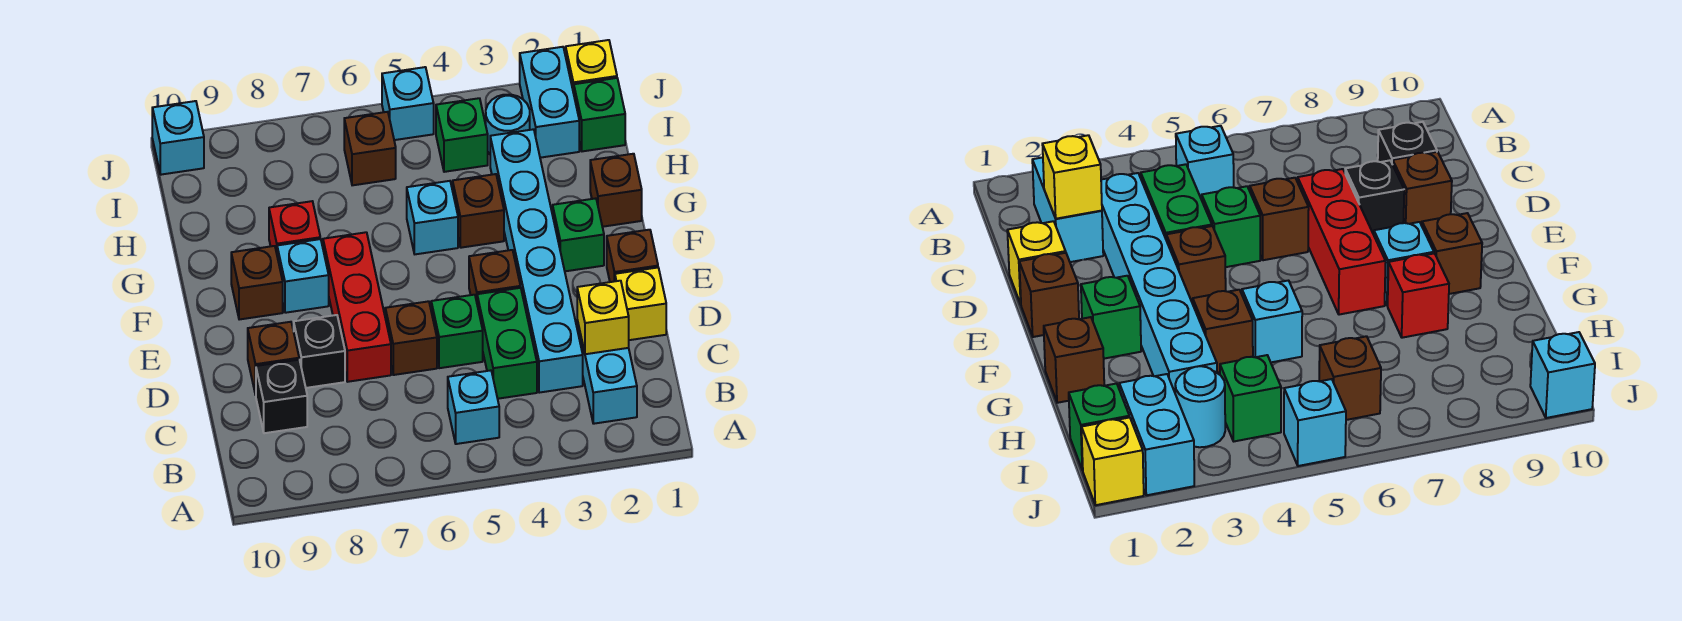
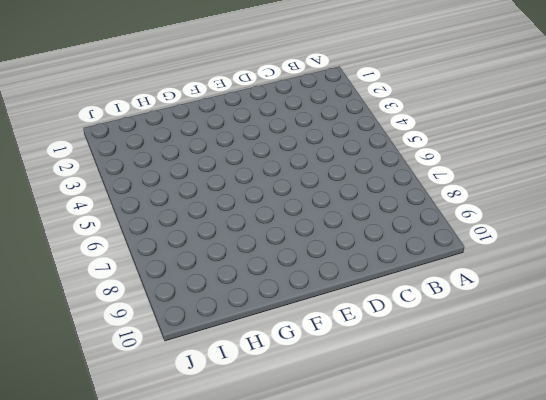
none -> cyan brick B2:C2 level 1
none -> cyan brick B5 level 1
none -> cyan brick C3:H3 level 1

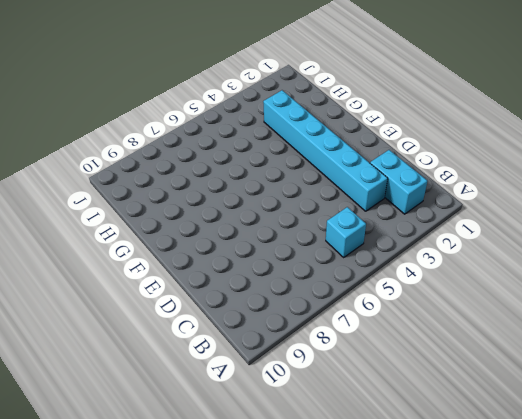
none -> green brick C4:D4 level 1
none -> black brick C9 level 1
none -> yellow brick D1 level 1

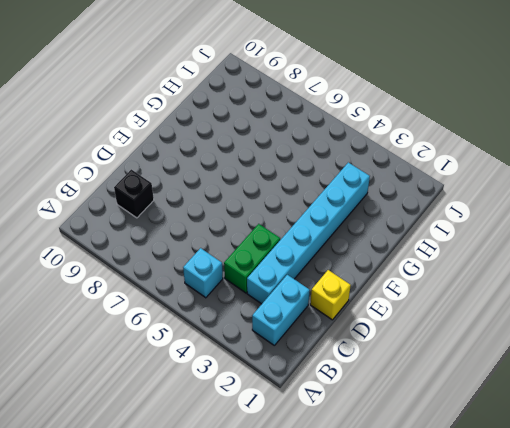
none -> green brick D5 level 1
none -> brown brick D6 level 1
none -> red brick D7:F7 level 1

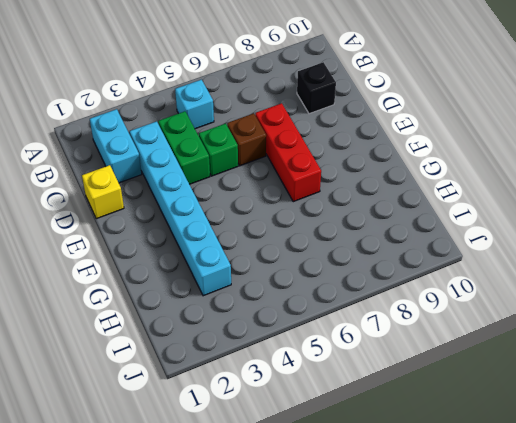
none -> black brick D8 level 1
none -> brown brick D9 level 1
none -> brown brick E1 level 1

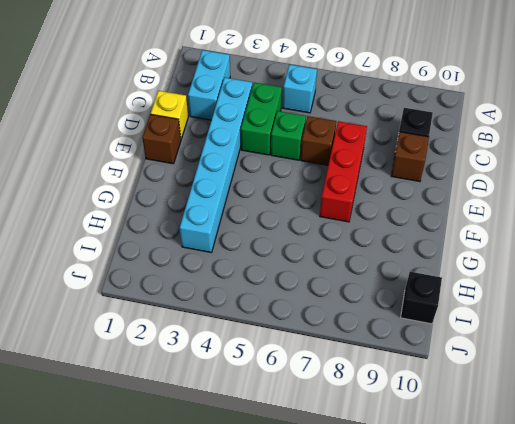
black brick I10 level 1 -> black brick D8 level 1
none -> brown brick E4 level 1
none -> green brick F2 level 1
none -> cyan brick F8 level 1

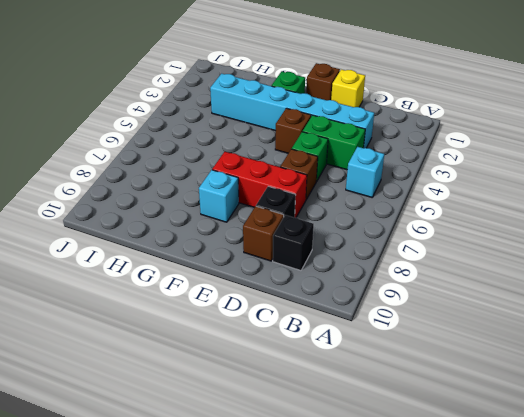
none -> cyan brick B2:C2 level 1
none -> brown brick F9 level 1
none -> brown brick G1 level 1

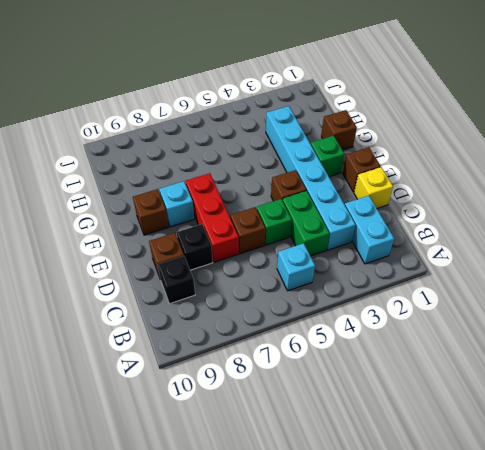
none -> brown brick G4 level 1
none -> cyan brick G5 level 1
none -> red brick G8 level 1

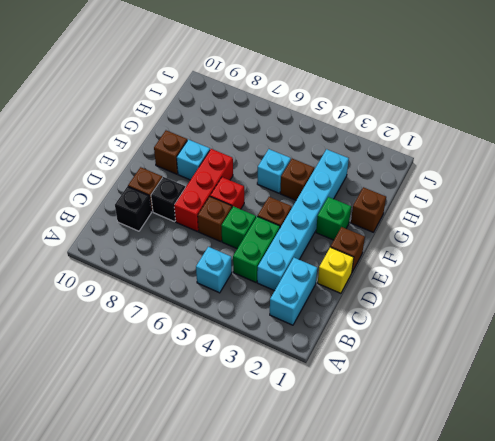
red brick E6 level 1 -> red brick G8 level 1
none -> green brick I1 level 1
none -> cyan brick I2:J2 level 1
none -> cyan round brick I3 level 1

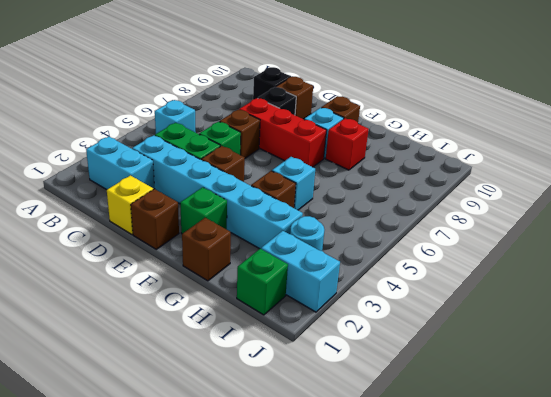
none -> green brick I4 level 1
none -> brown brick I6 level 1
none -> yellow brick J1 level 1

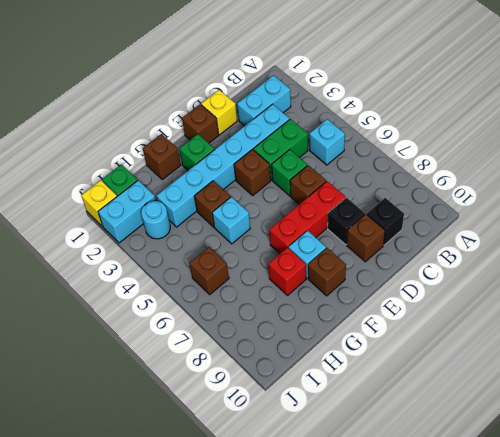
none -> green brick I4 level 1
none -> cyan brick J5 level 1
none -> cyan brick J10 level 1

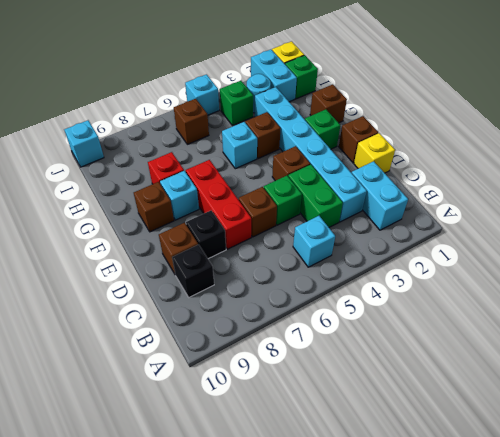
none -> yellow brick C2 level 2

